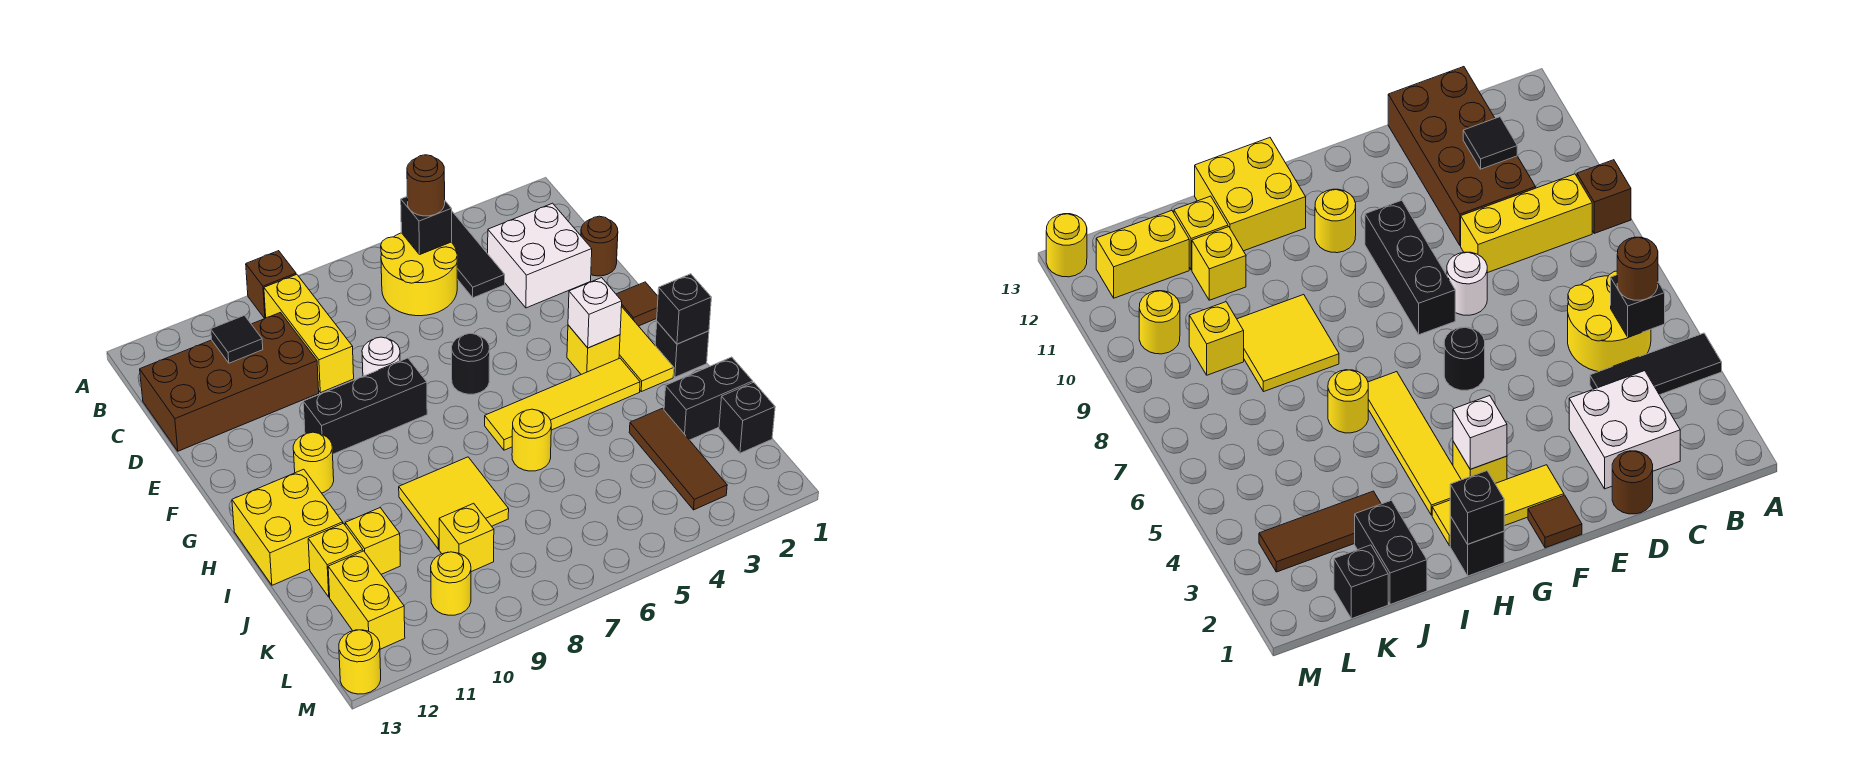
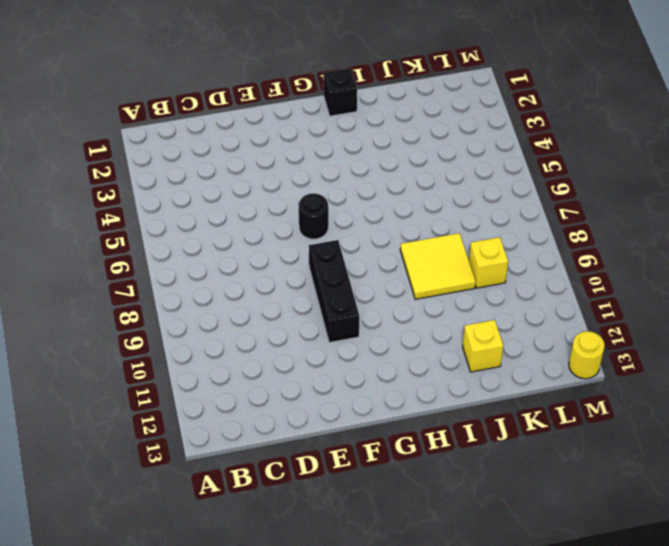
none -> black tile A4:C4 level 1
none -> brown brick A9 level 1
none -> yellow round brick B5:C6 level 1
none -> yellow brick B9:D9 level 1

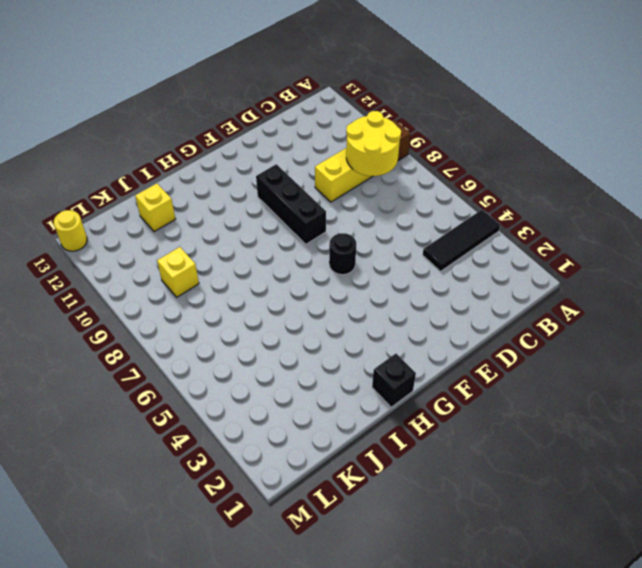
yellow round brick B8:C9 level 2 -> yellow round brick B5:C6 level 1
none -> white brick C2:D3 level 1
none -> brown brick C10:D13 level 1
none -> brown round brick D1 level 1
none -> white round brick E8 level 1

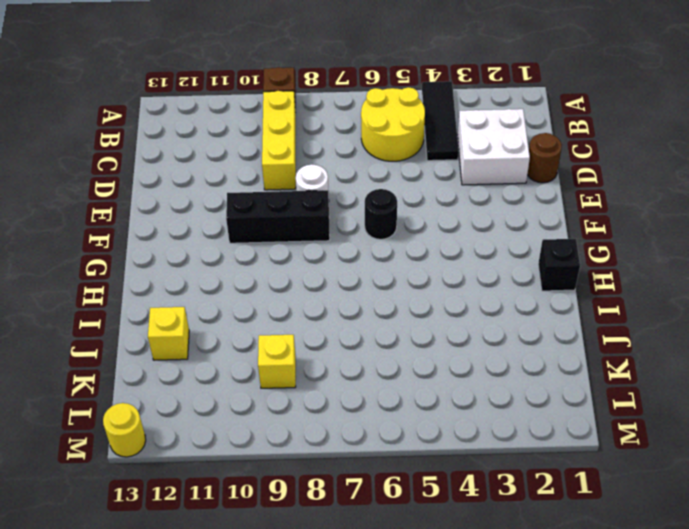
none -> brown brick C10:D13 level 1
none -> brown tile F1 level 1
none -> yellow tile F2:H2 level 1
none -> yellow brick G3 level 1

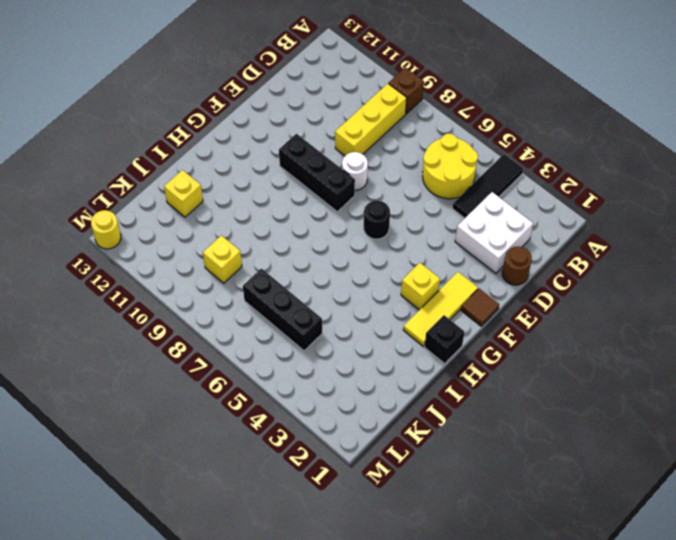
black brick K5:K7 level 1 -> none
none -> brown brick C10:D13 level 1
none -> yellow round brick G11 level 1
none -> yellow tile H3:H6 level 1
none -> yellow brick H12:I13 level 1

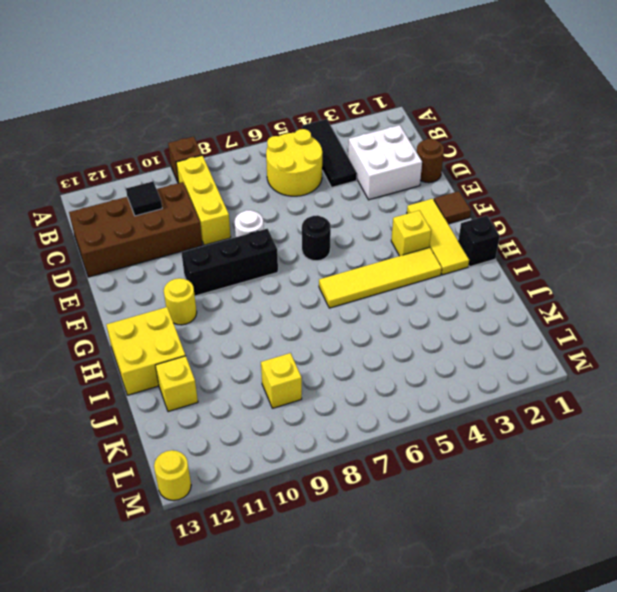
none -> yellow round brick I6 level 1
none -> yellow tile I8:J9 level 1
none -> black brick J1:J2 level 1
none -> brown tile J3:L3 level 1

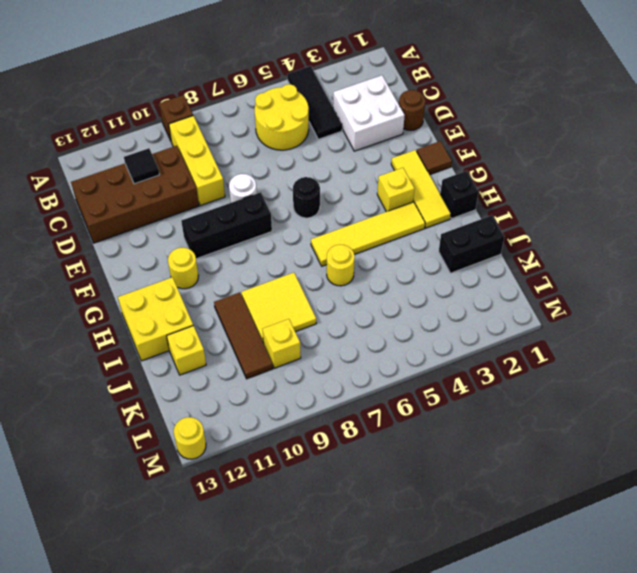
brown tile I10:K10 level 1 -> brown tile J3:L3 level 1
none -> yellow brick J11 level 1
none -> black brick K1 level 1
none -> yellow brick K12:L12 level 1
none -> yellow round brick L10 level 1

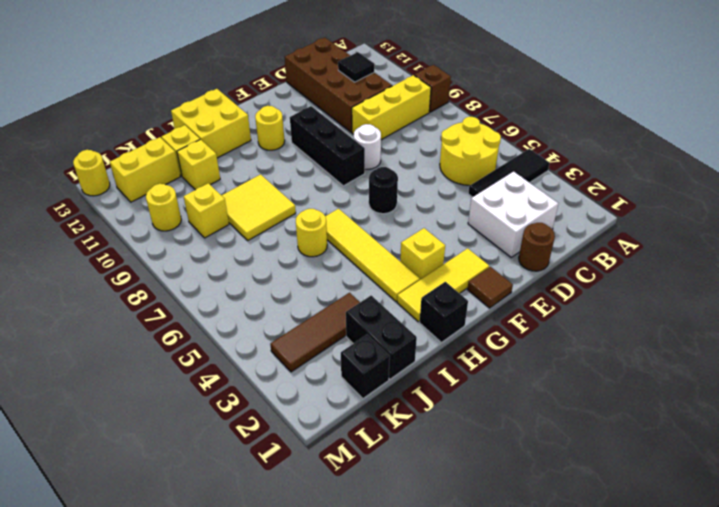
none -> black brick B5 level 2
none -> white brick G3 level 2
none -> black brick H1 level 2
none -> brown round brick B5 level 3

